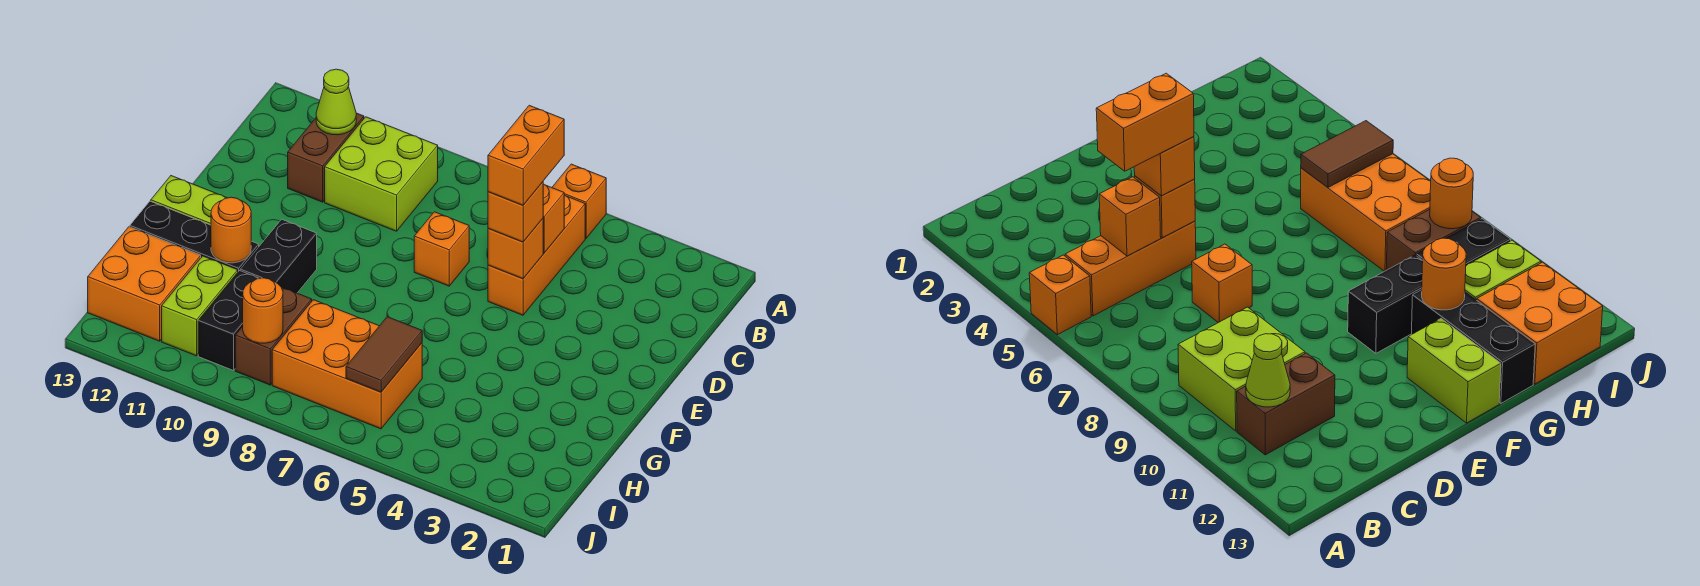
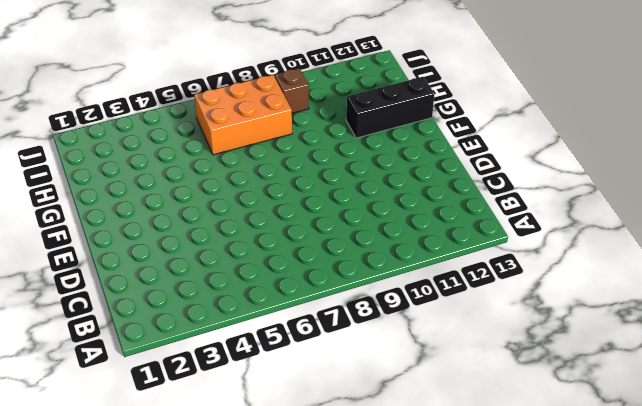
brown brick I9 level 1 -> brown brick H9:I9 level 1
none -> orange brick A5 level 1
none -> orange brick B5:D5 level 1
none -> lime brick B9:C10 level 1

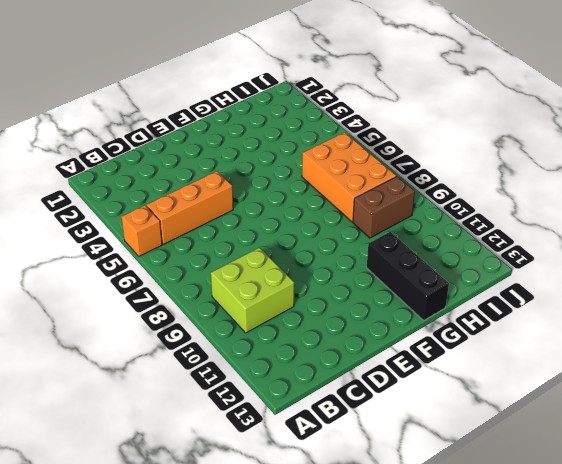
none -> brown brick B11:C11 level 1
none -> orange brick D7 level 1
none -> black brick F10:G10 level 1

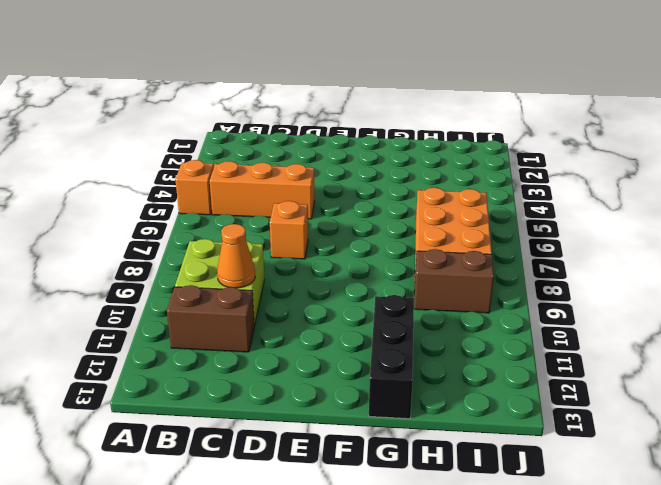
orange cone C10 level 2 -> none
none -> black brick F10:G10 level 1
none -> lime brick F12:F13 level 1
none -> black brick H10:I10 level 1

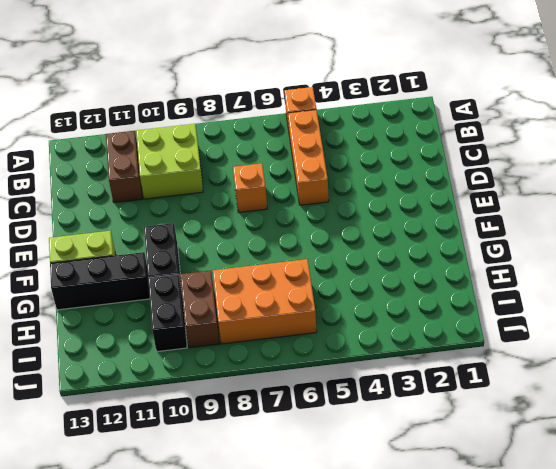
none -> lime brick H11:I11 level 1
none -> orange brick H12:I13 level 1
none -> lime cone B11 level 2

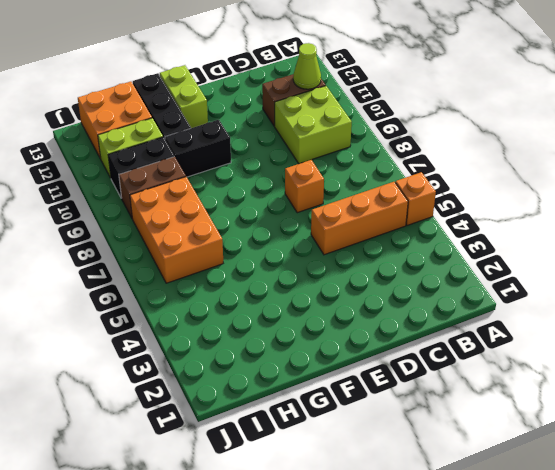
none -> orange brick C5 level 2
none -> orange brick D5 level 2
none -> orange round brick G11 level 2

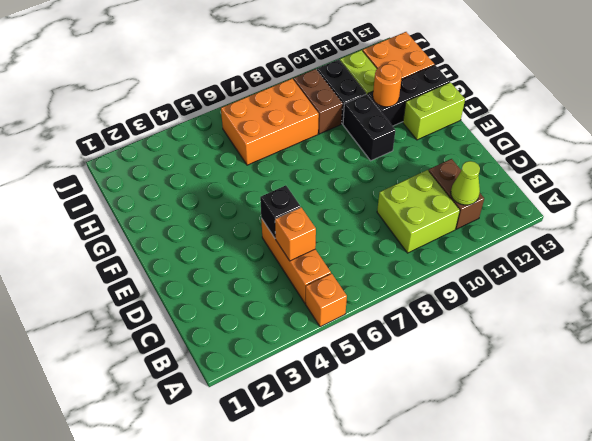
black brick D5 level 2 -> orange brick D5 level 2
none -> orange brick D7 level 1
none -> brown tile H6:I6 level 2
none -> orange round brick I9 level 2

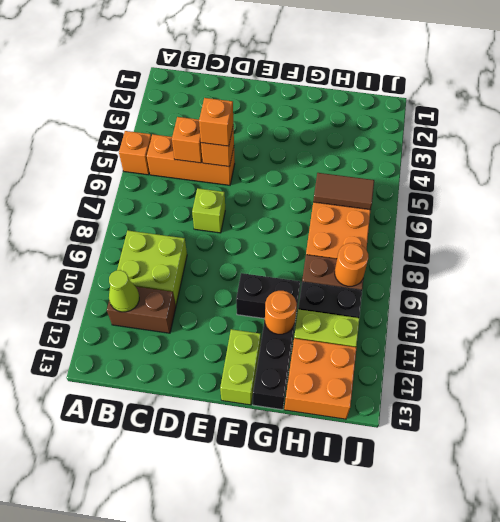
lime brick D7 level 1 -> orange brick D7 level 1
none -> orange brick C5:D5 level 4

